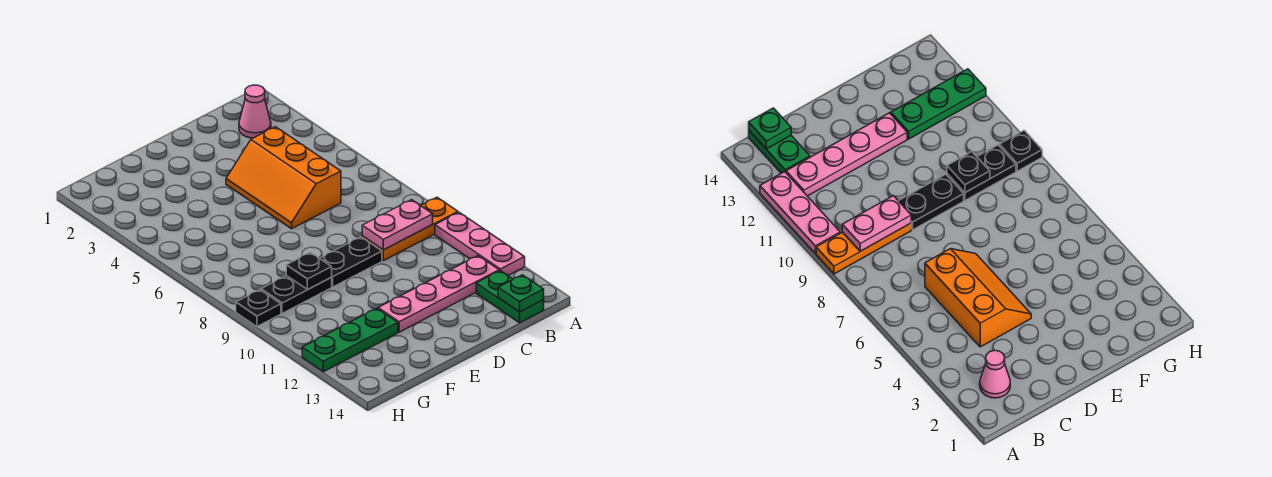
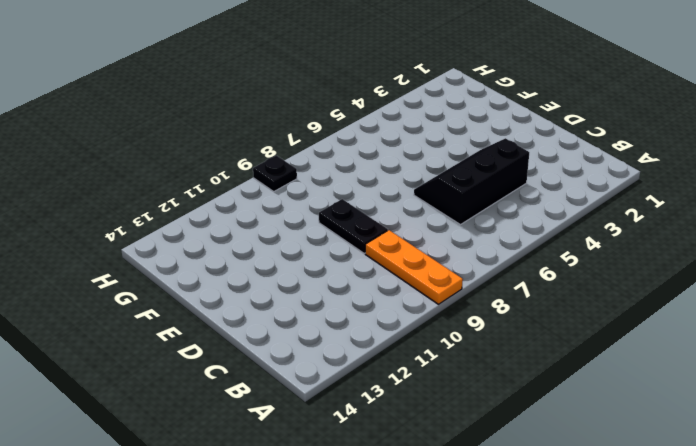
black slope C4:D6 level 1 top C -> orange slope C4:D6 level 1 top C
none -> pink plate A10:A12 level 1
none -> pink cone B2 level 1
none -> pink plate B12:E12 level 1

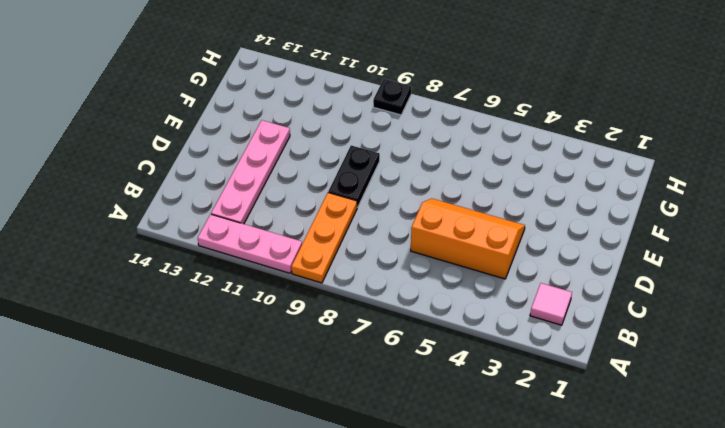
pink tile B2 level 1 -> pink cone B2 level 1
none -> green plate B13:B14 level 1
none -> black plate F9:G9 level 1
none -> green plate F12:H12 level 1

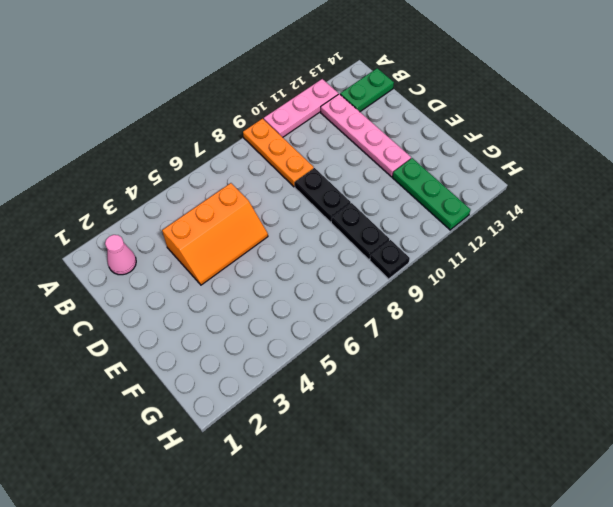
none -> pink plate B9:C9 level 2
none -> green plate B14 level 2
none -> black plate F9 level 2

